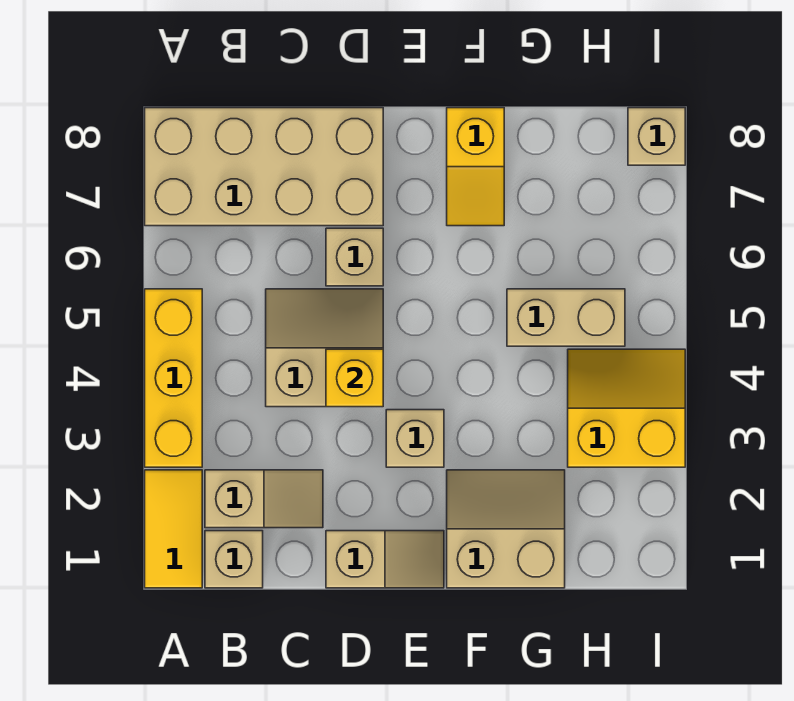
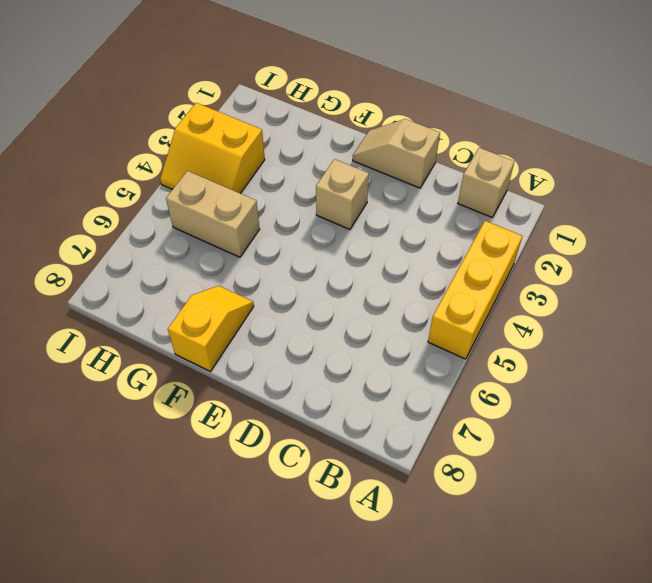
none -> yellow tile A1:A2 level 1
none -> tan brick A7:D8 level 1
none -> tan slope B2:C2 level 1 top B

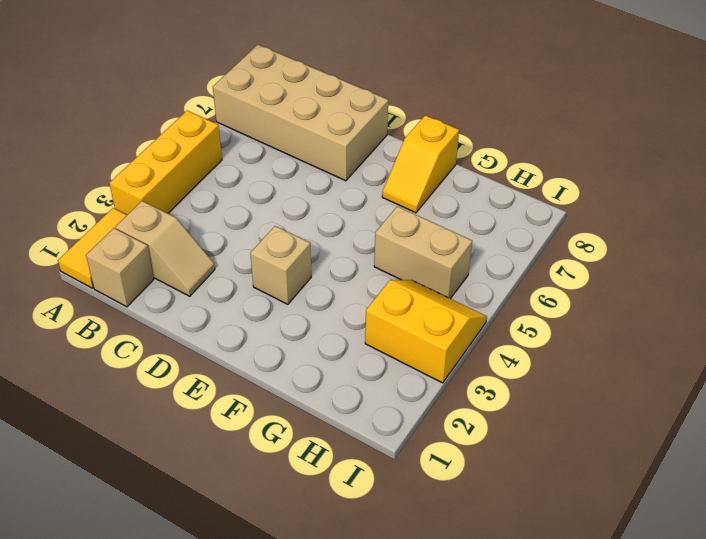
none -> tan slope C4:D5 level 1 top 4
none -> tan slope D1:E1 level 1 top D
none -> tan brick D6 level 1

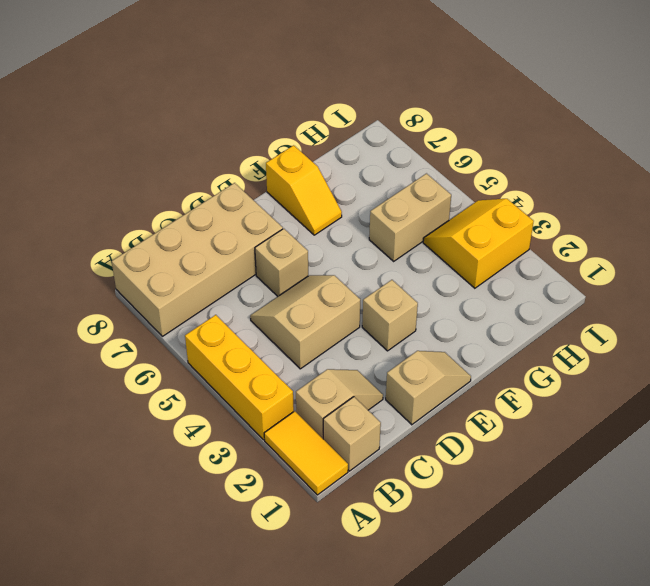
none -> tan slope F1:G2 level 1 top 1
none -> tan brick I8 level 1
none -> yellow brick D4 level 2

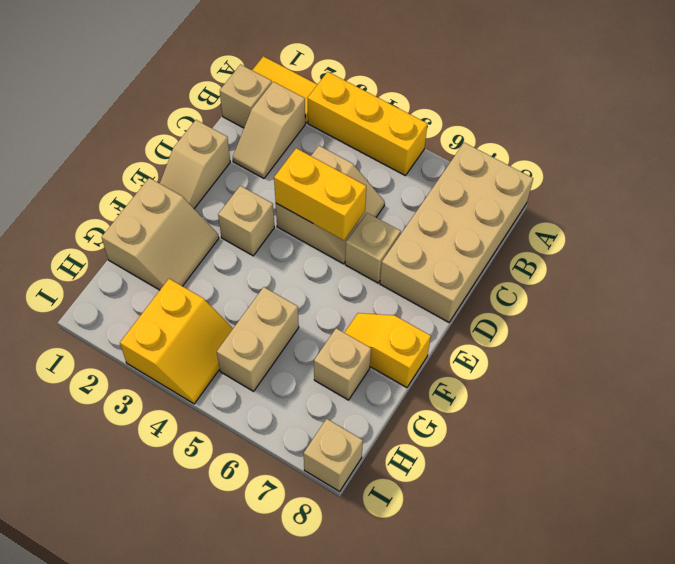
yellow brick D4:D5 level 2 -> yellow brick D4 level 2
tan brick G7 level 1 -> none

